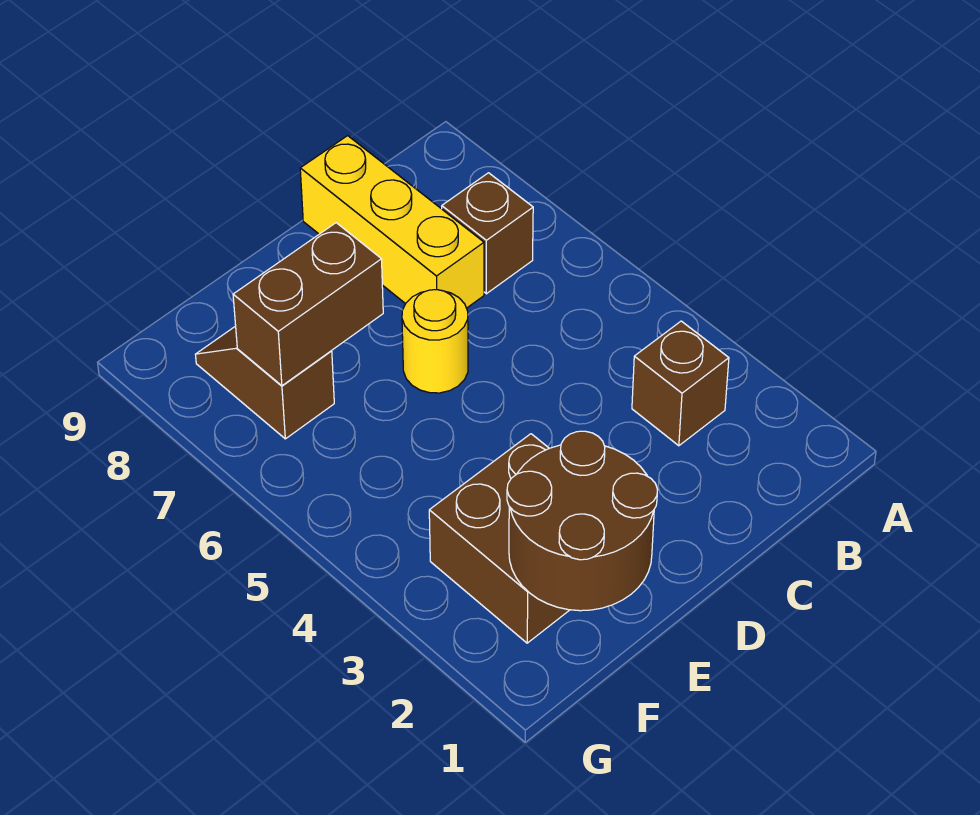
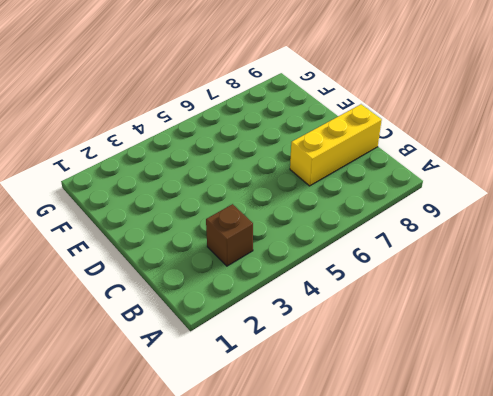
none -> brown brick B7 level 1
none -> yellow round brick D6 level 1

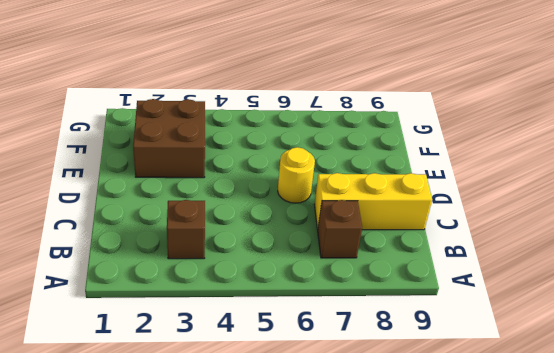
none -> brown slope F7:F8 level 1 top 7
none -> brown round brick E1:F2 level 2

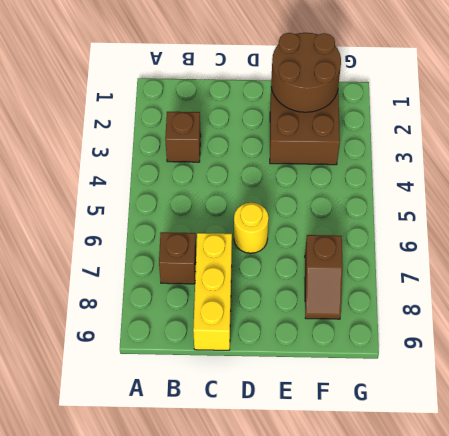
none -> brown brick E7:F7 level 2

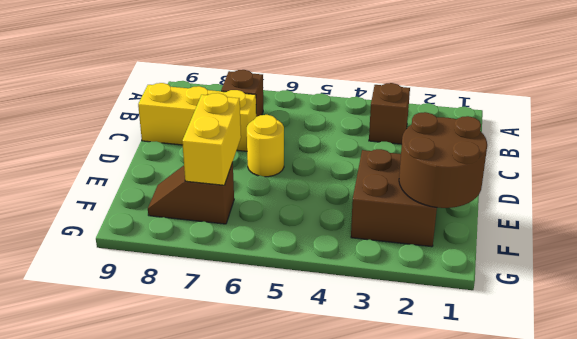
yellow brick E7:F7 level 2 -> brown brick E7:F7 level 2

